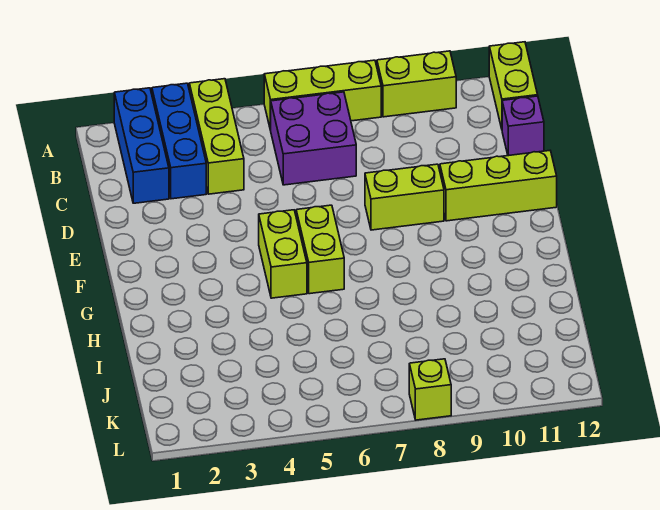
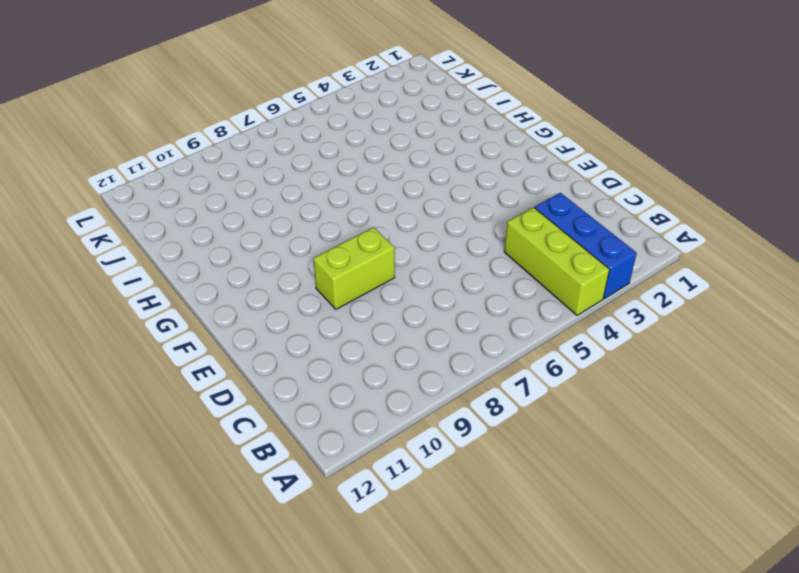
none -> blue brick A2:C2 level 1
none -> lime brick A6:A8 level 1
none -> lime brick A9:A10 level 1

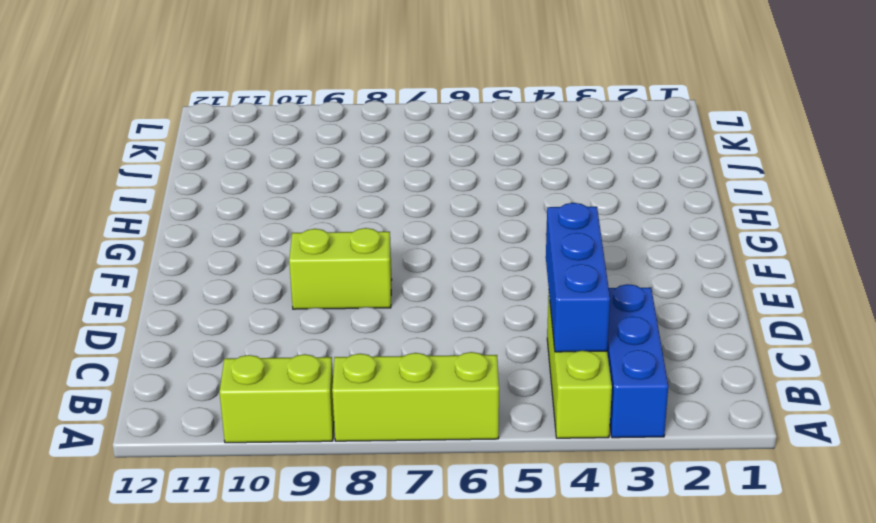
blue brick B4:D4 level 2 -> blue brick A2:C2 level 1
none -> lime brick A12:B12 level 1
none -> purple brick B6:C7 level 1
none -> purple brick C12 level 1

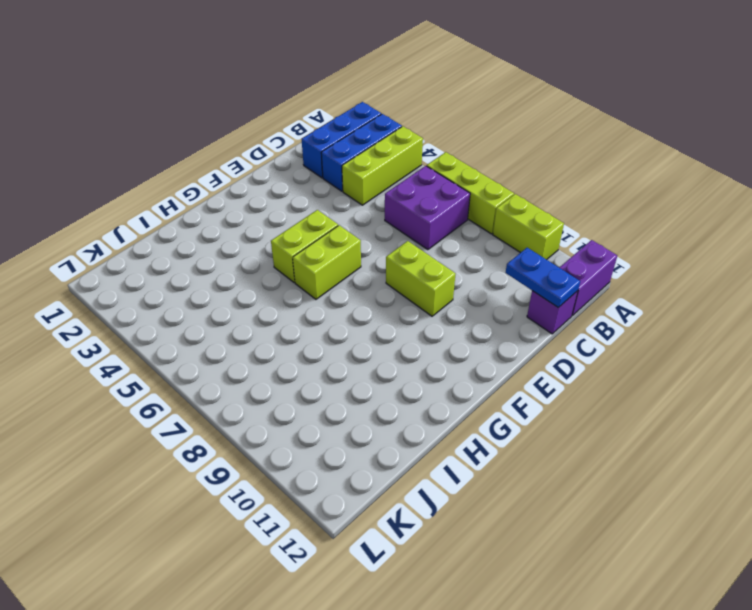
purple brick A12:B12 level 1 -> lime brick A12:B12 level 1
blue plate C11:C12 level 2 -> none
none -> lime brick E10:E12 level 1
none -> lime brick L8 level 1

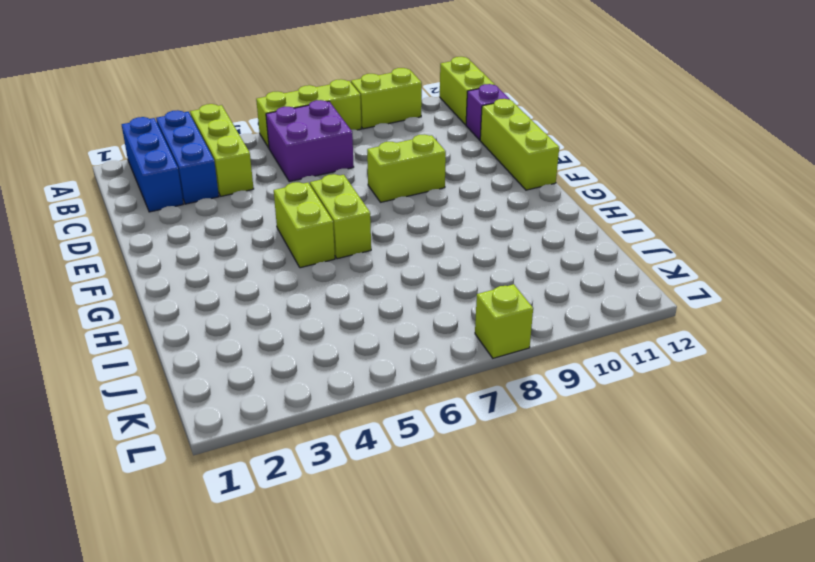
lime brick D12:F12 level 1 -> lime brick E10:E12 level 1

